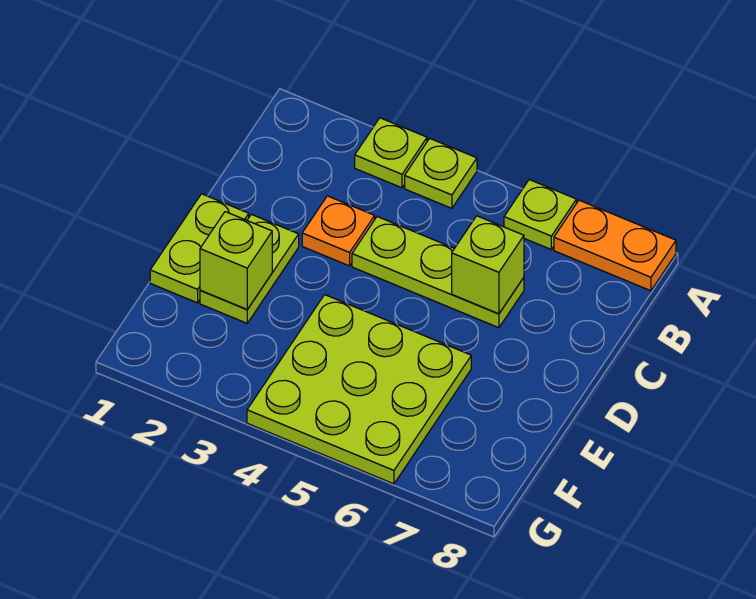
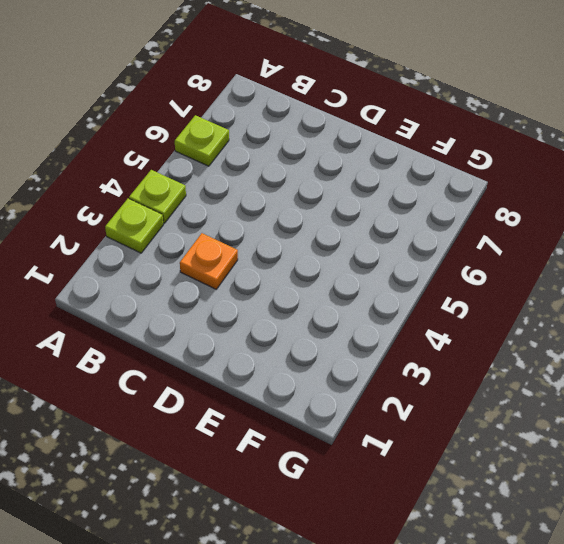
none -> orange plate A7:A8 level 1
none -> lime plate C4:C6 level 1

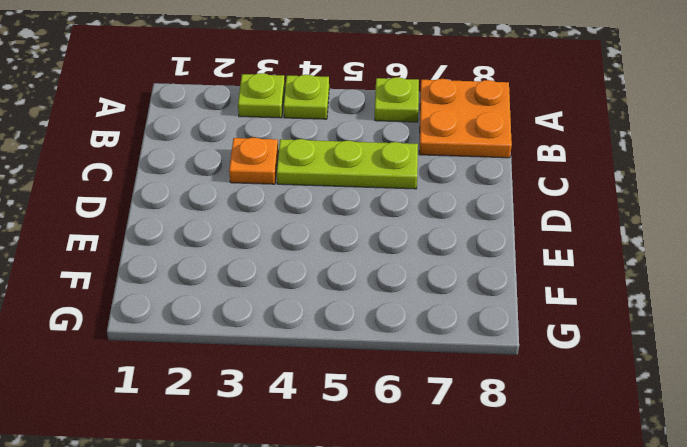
orange plate A7:B8 level 1 -> orange plate A7:A8 level 1
none -> lime plate D1:E1 level 1
none -> lime plate D2:E2 level 1

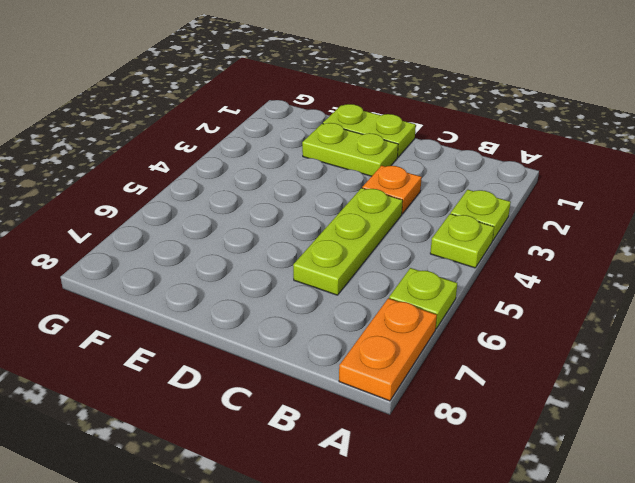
none -> lime plate E4:G6 level 1
none -> lime brick C6 level 2

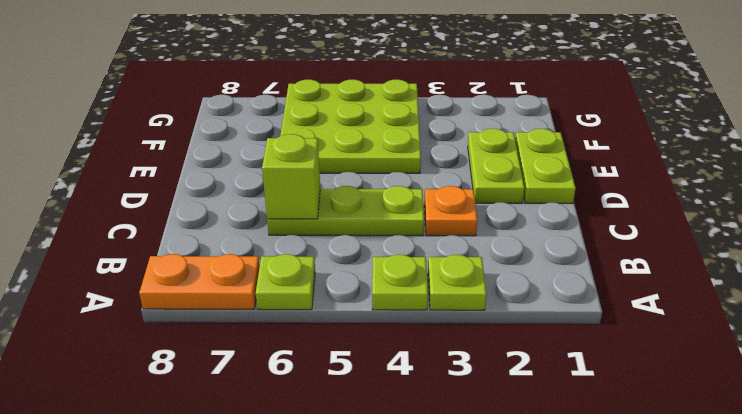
none -> lime brick E2 level 2

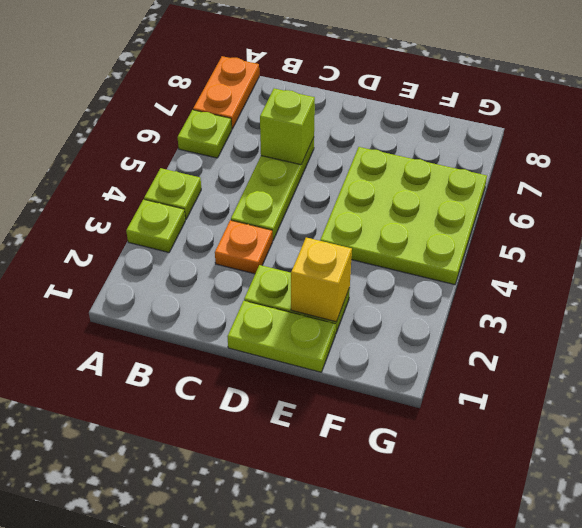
yellow brick E2 level 2 -> lime brick E2 level 2

